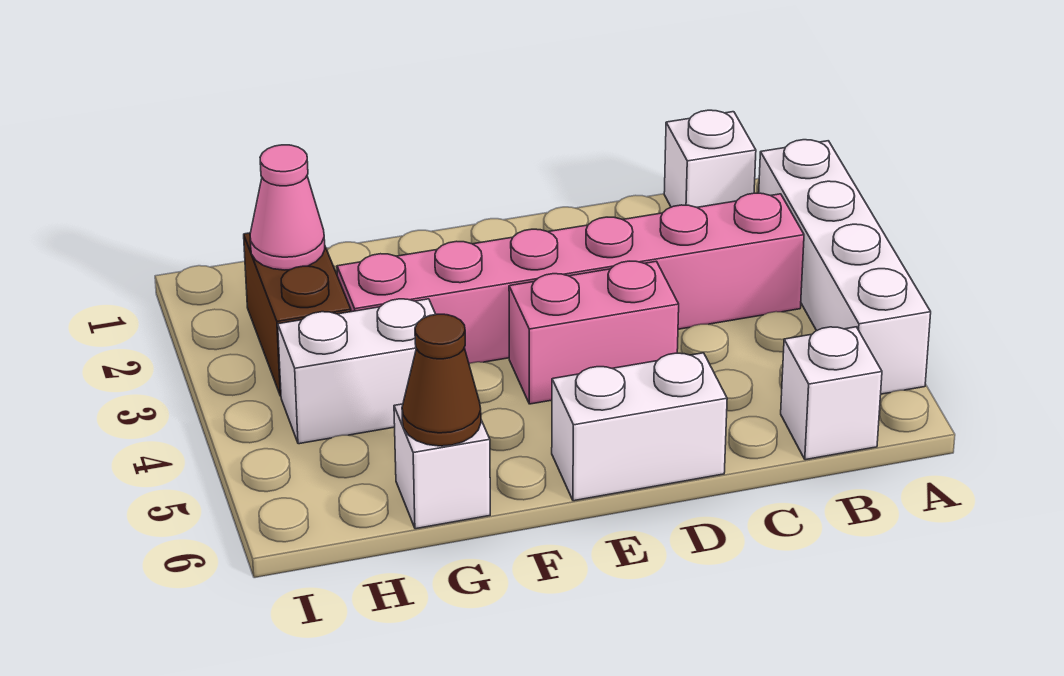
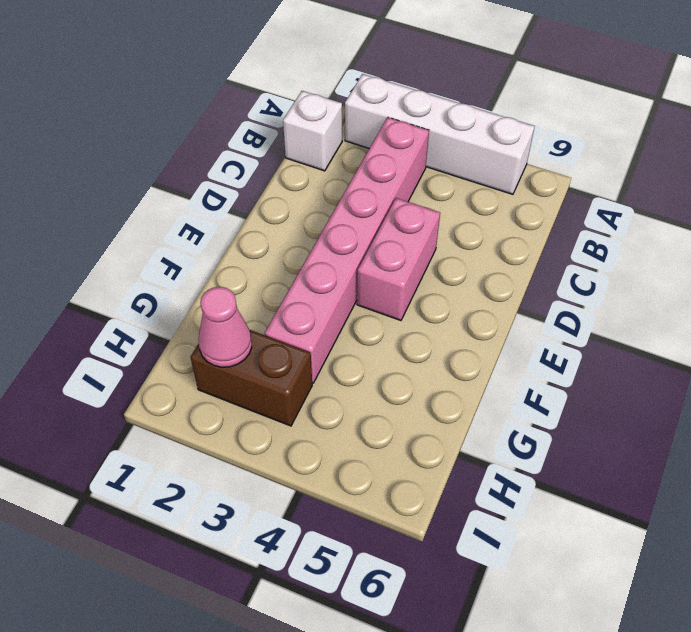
none -> white brick B6 level 1
none -> white brick D6:E6 level 1

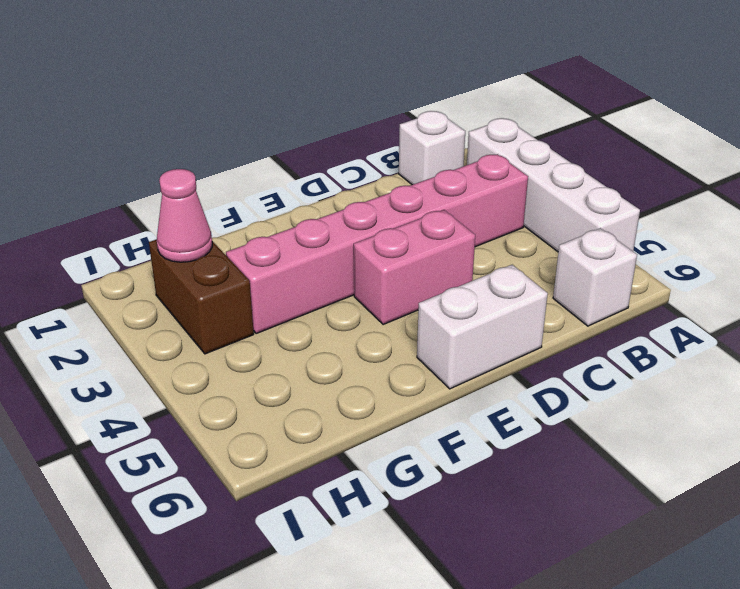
none -> white brick G4:H4 level 1
none -> white brick G6 level 1

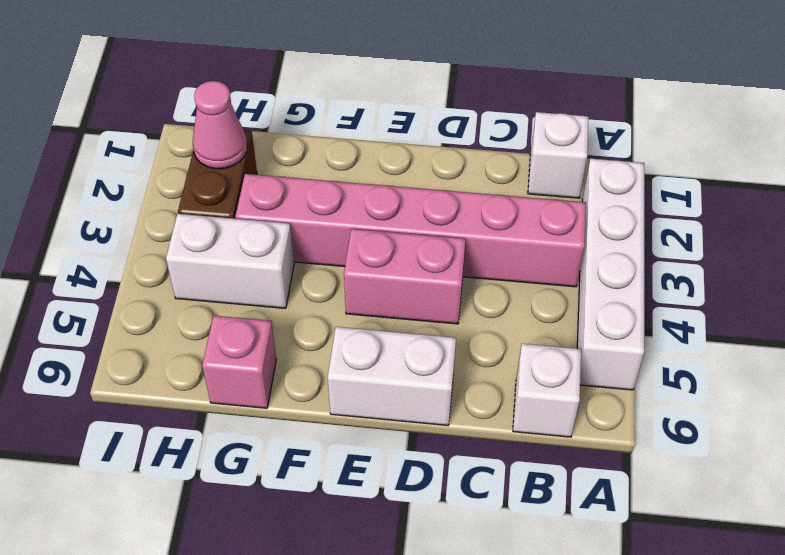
pink brick G6 level 1 -> white brick G6 level 1
none -> brown cone G6 level 2

